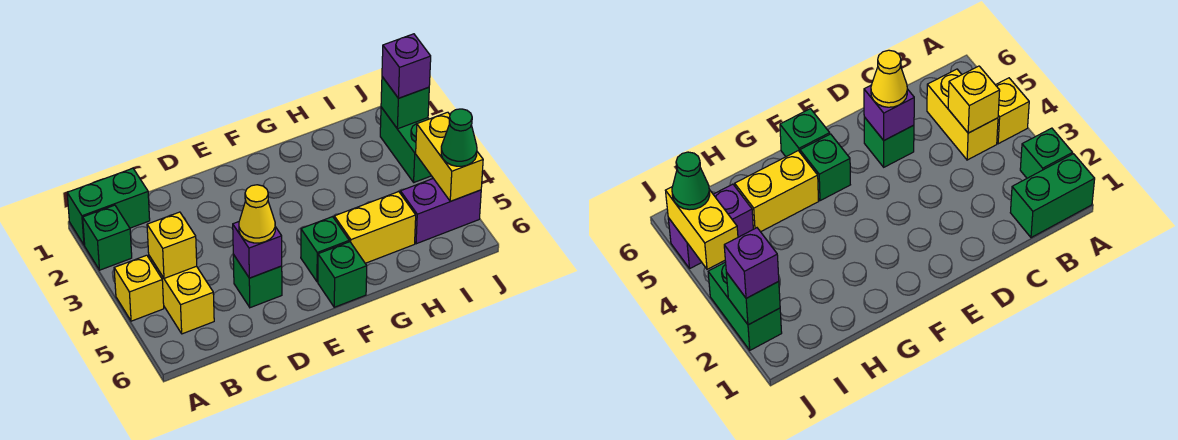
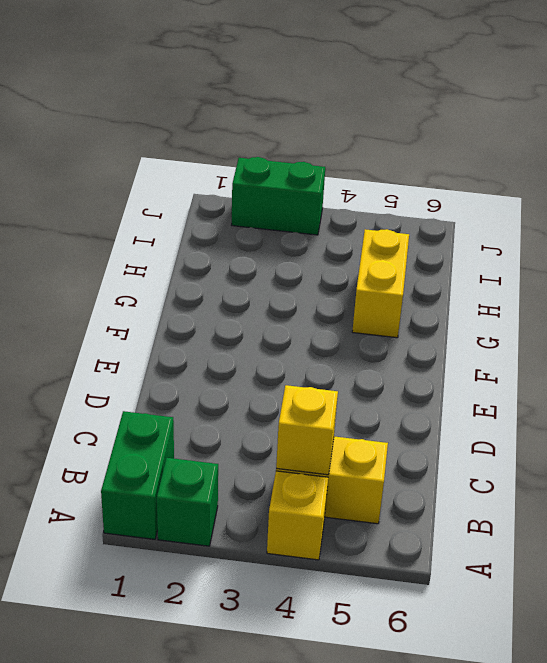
none -> green brick D5 level 1
none -> green brick F5 level 1
none -> green brick F6 level 1

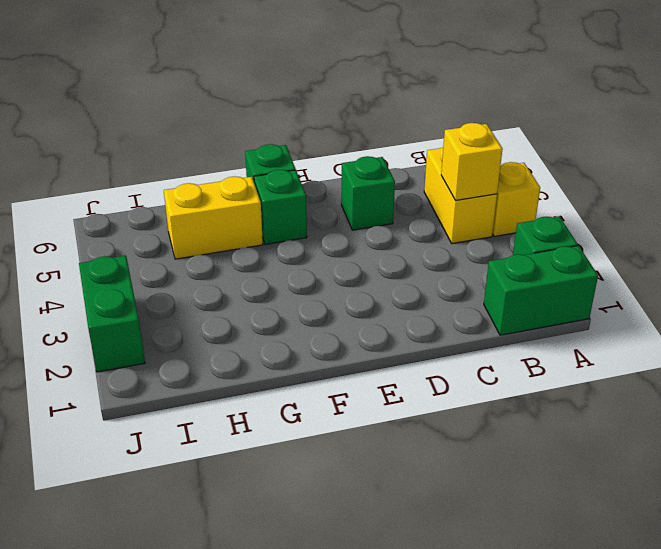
none -> purple brick I5:J5 level 1
none -> purple brick D5 level 2
none -> green brick J2 level 2

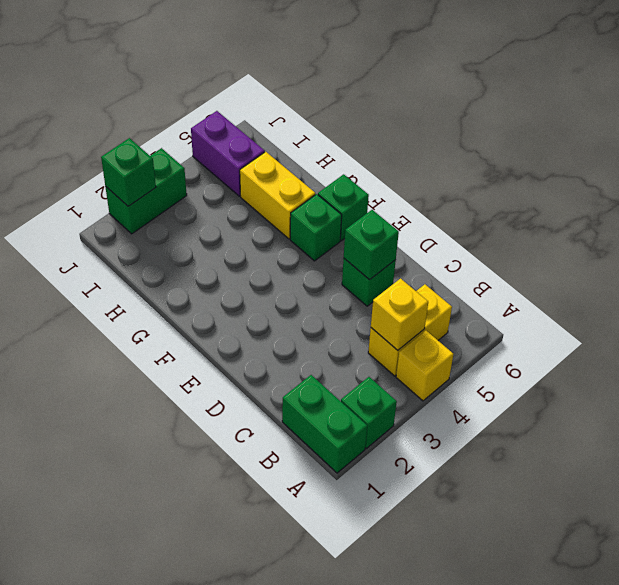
green brick D5 level 2 -> purple brick D5 level 2
none -> yellow brick J4:J5 level 2
none -> yellow cone D5 level 3
none -> purple brick J2 level 3

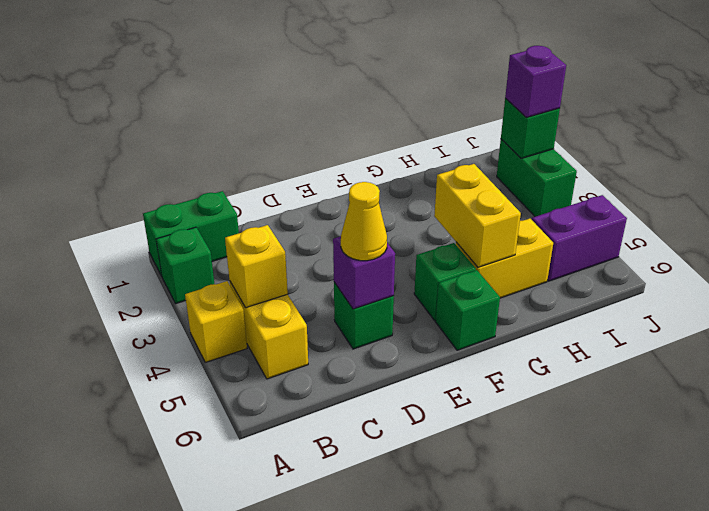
yellow brick G4:G5 level 2 -> yellow brick J4:J5 level 2
none -> green cone J5 level 3

